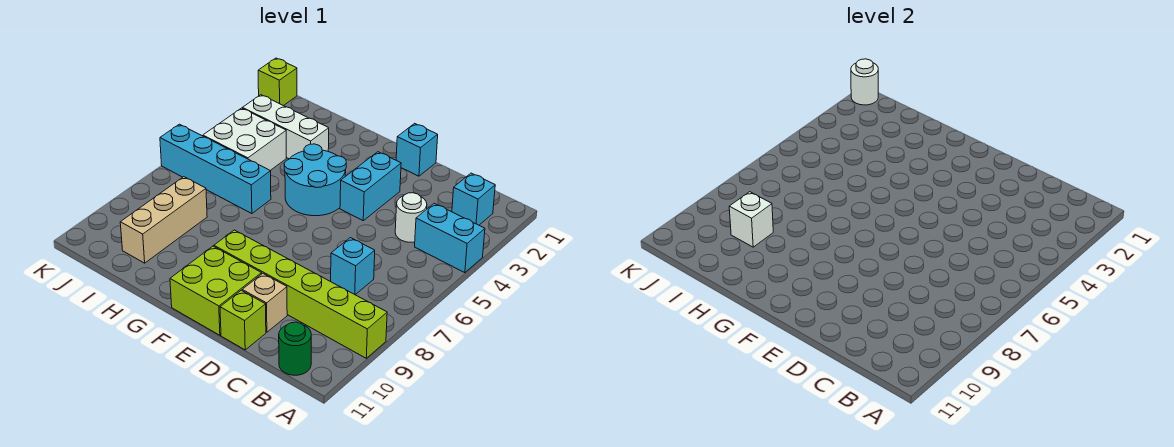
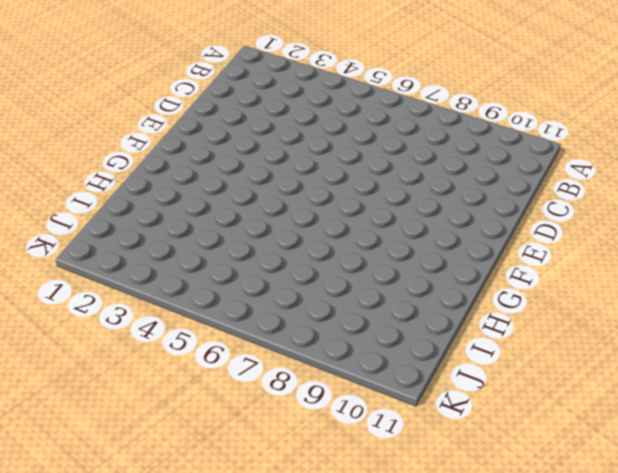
none -> cyan brick A4:B4 level 1
none -> lime brick A9:F9 level 1
none -> cyan brick B2 level 1

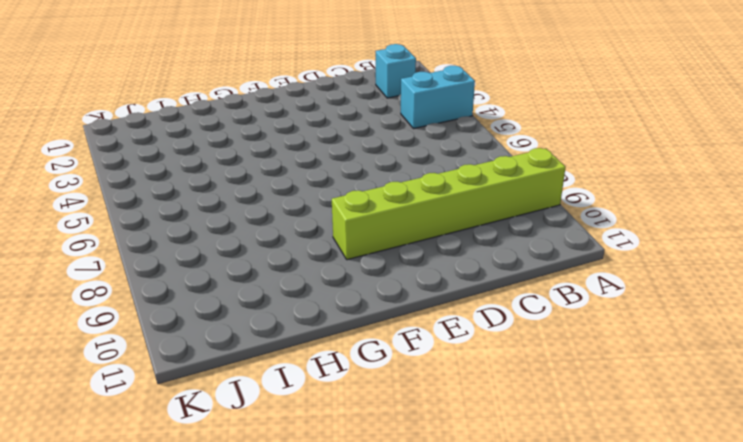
none -> green round brick B11 level 1
none -> white round brick C4 level 1
none -> cyan brick C7 level 1

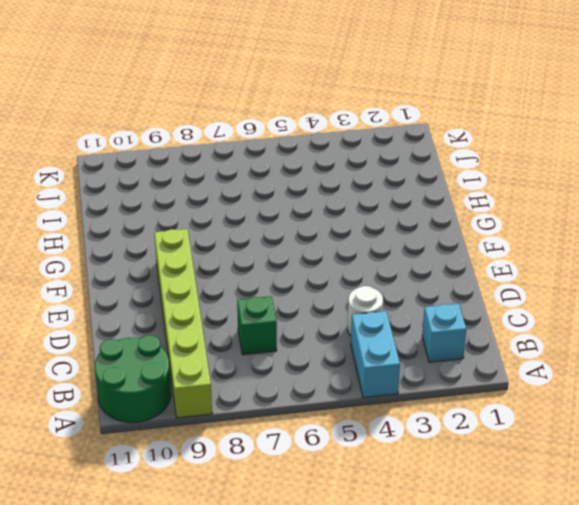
green round brick A10:B11 level 1 -> green round brick B11 level 1
green brick C7 level 1 -> cyan brick C7 level 1
none -> tan brick D10 level 1
none -> lime brick D11 level 1
none -> cyan brick E1 level 1

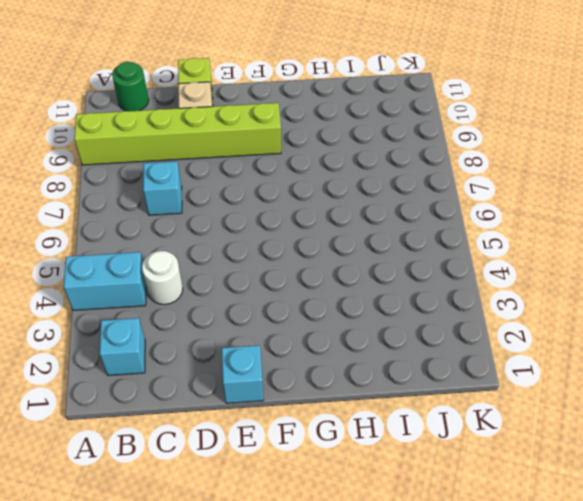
none -> cyan brick E3:E4 level 1
none -> lime brick E10:F11 level 1
none -> cyan round brick F4:G5 level 1

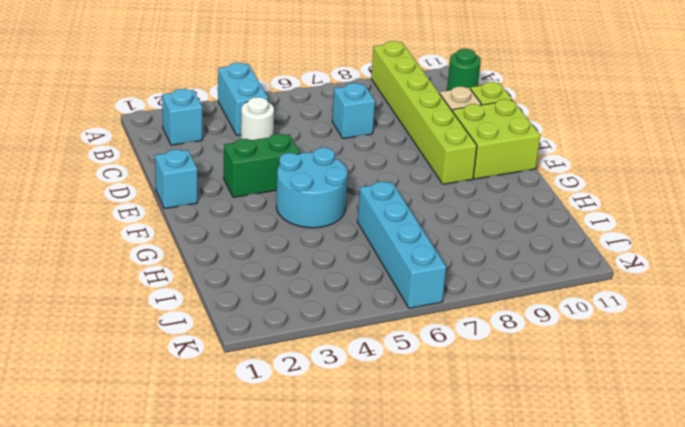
green brick E3:E4 level 1 -> cyan brick E3:E4 level 1
none -> white brick H3:J3 level 1
none -> white brick I4:J5 level 1
none -> tan brick I8:I10 level 1

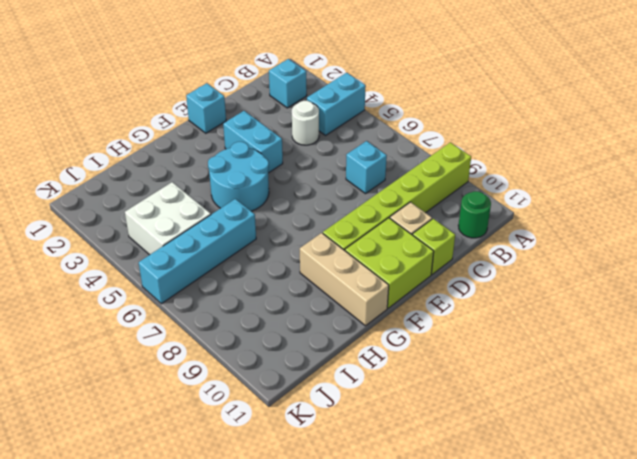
tan brick G9:G11 level 1 -> tan brick I8:I10 level 1
none -> white brick H3:J3 level 1
none -> lime brick K1 level 1
none -> white brick I9 level 2

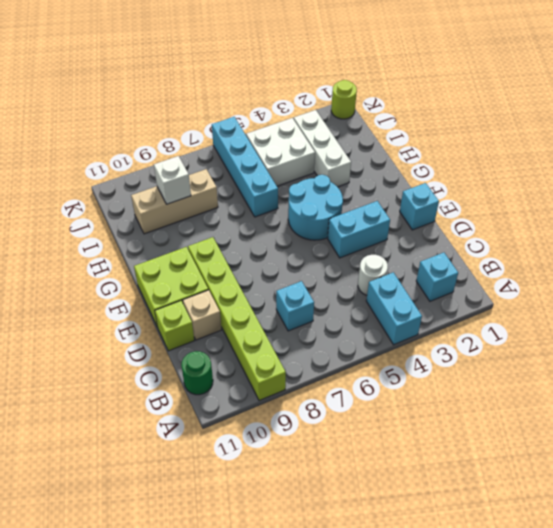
lime round brick K1 level 1 -> lime brick K1 level 1
none -> white round brick K1 level 2

